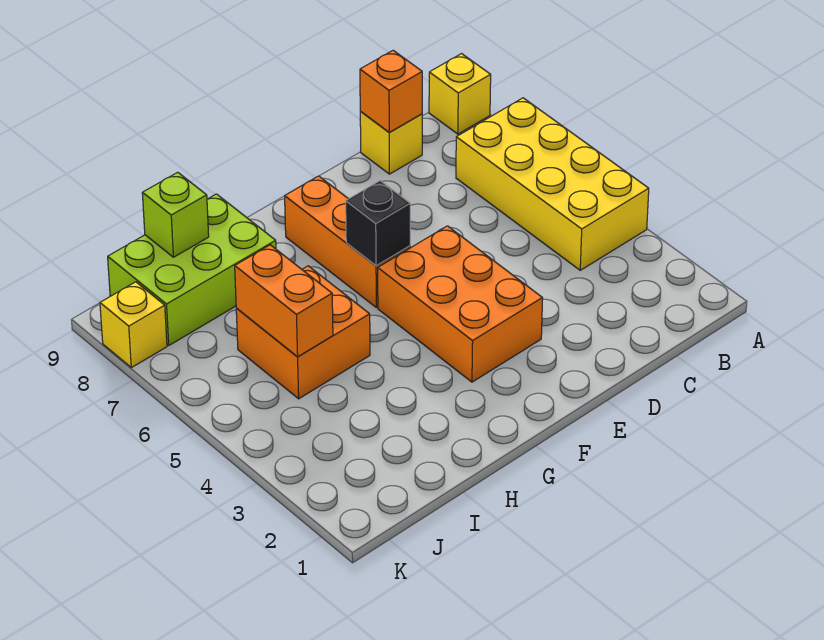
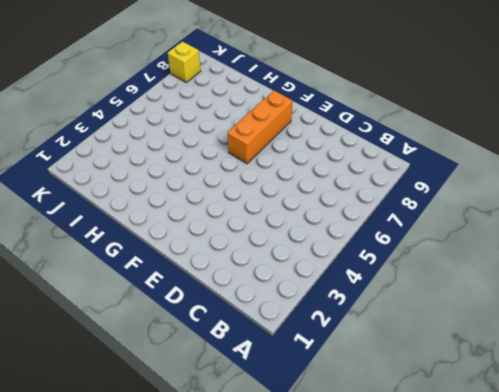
none -> yellow brick A4:B7 level 1
none -> yellow brick A9 level 1
none -> yellow brick C9 level 1

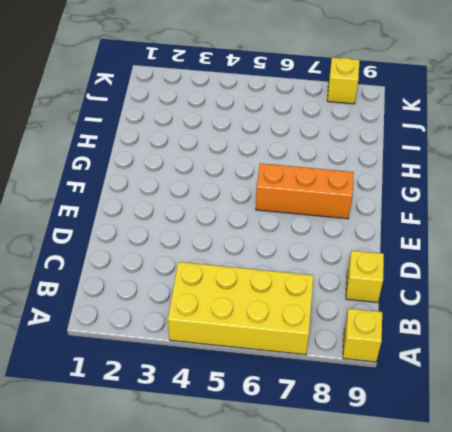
none -> orange brick E3:F5 level 1
none -> orange brick H5:I6 level 1
none -> lime brick H8:J9 level 1

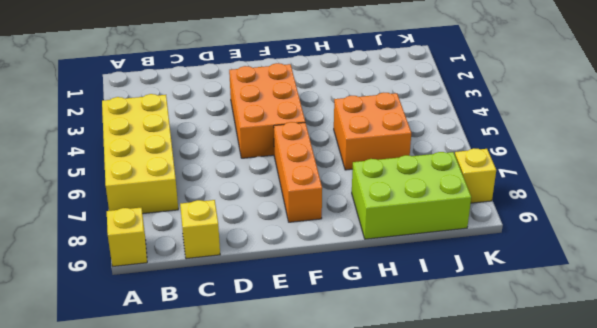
none -> orange brick C9 level 2
none -> black brick F6 level 2
none -> orange brick I5:I6 level 2

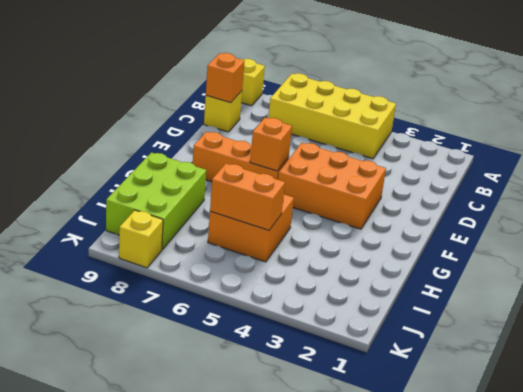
orange brick F6 level 2 -> black brick F6 level 2
none -> lime brick I9 level 2

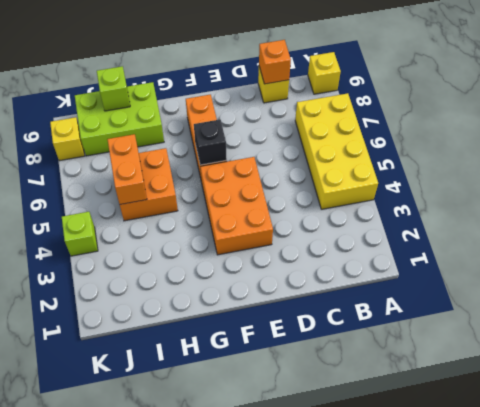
lime brick K4 level 1 -> none

